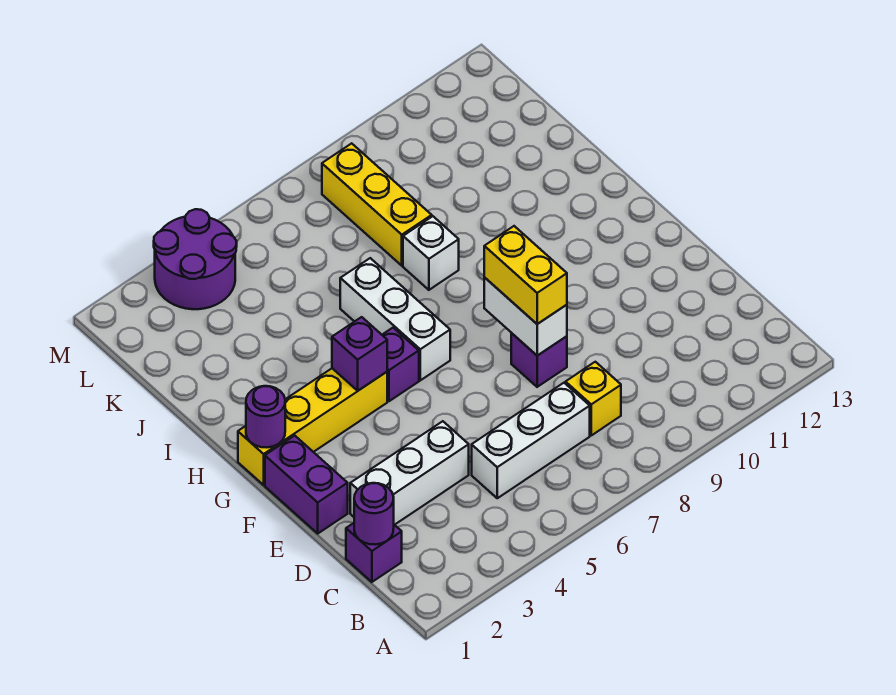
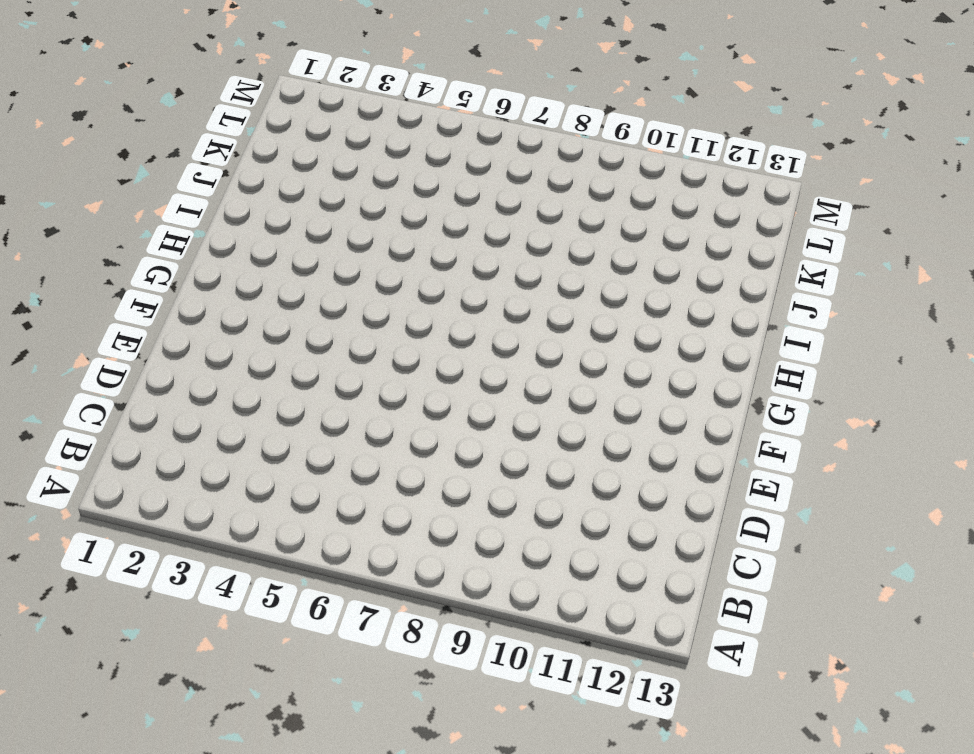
none -> purple brick C1 level 1
none -> white brick C5:C7 level 1
none -> yellow brick C8 level 1

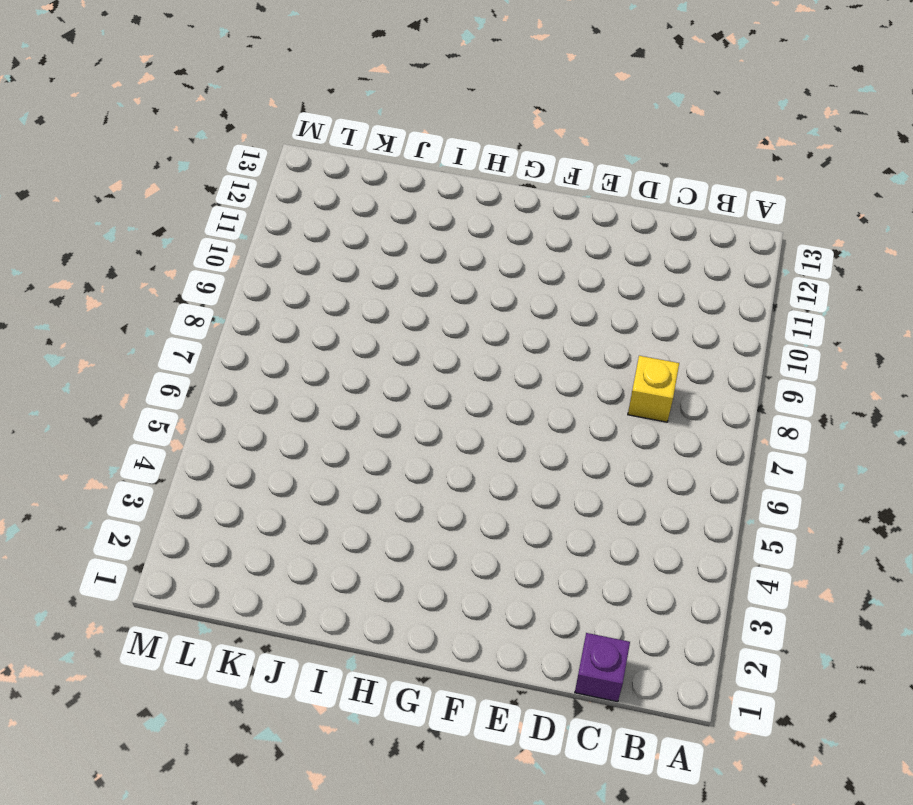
none -> white brick C5:C7 level 1
none -> white brick D2:D4 level 1
none -> purple brick E1:F1 level 1

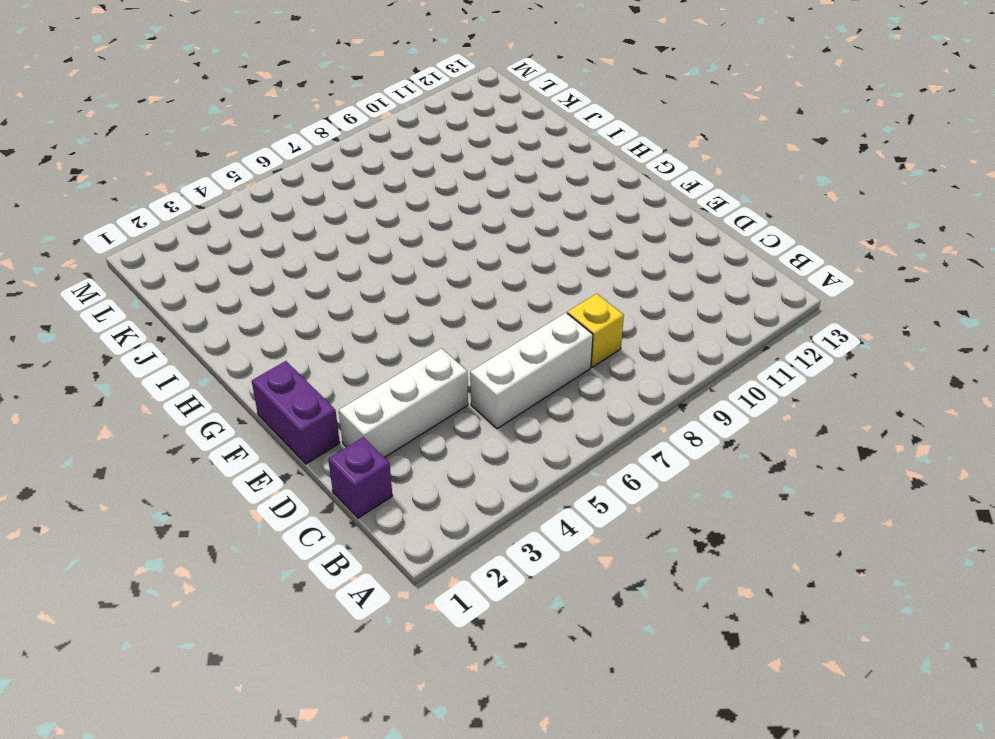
none -> purple brick E8 level 1
none -> yellow brick G1:G4 level 1
none -> purple brick G5 level 1

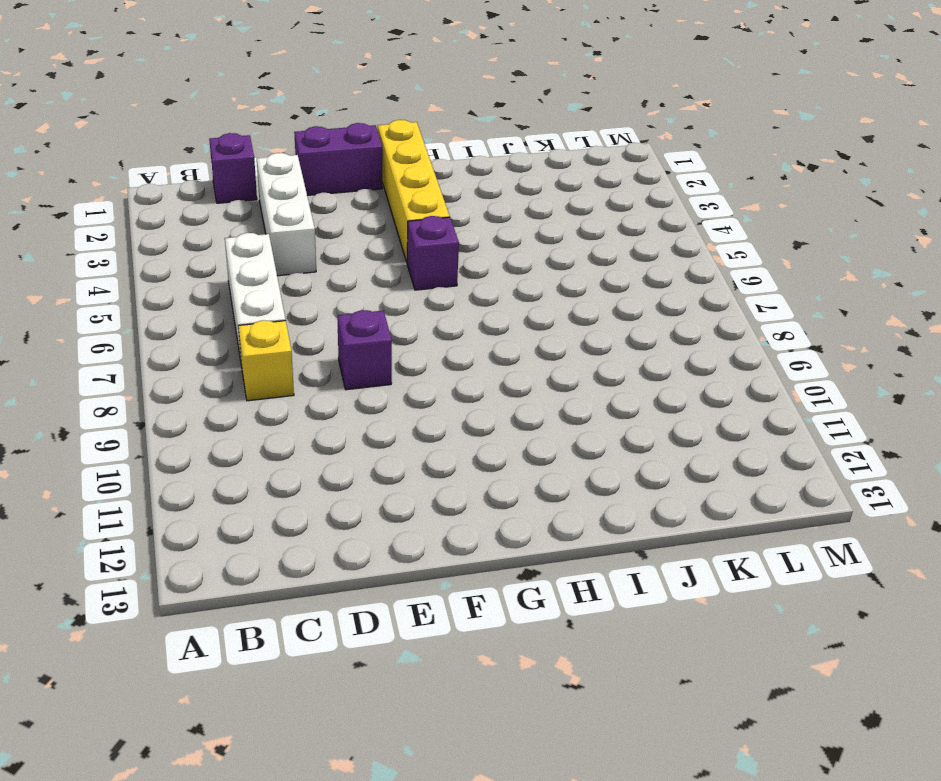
none -> white brick G6:I6 level 1
none -> white brick I8 level 1
none -> yellow brick J8:L8 level 1

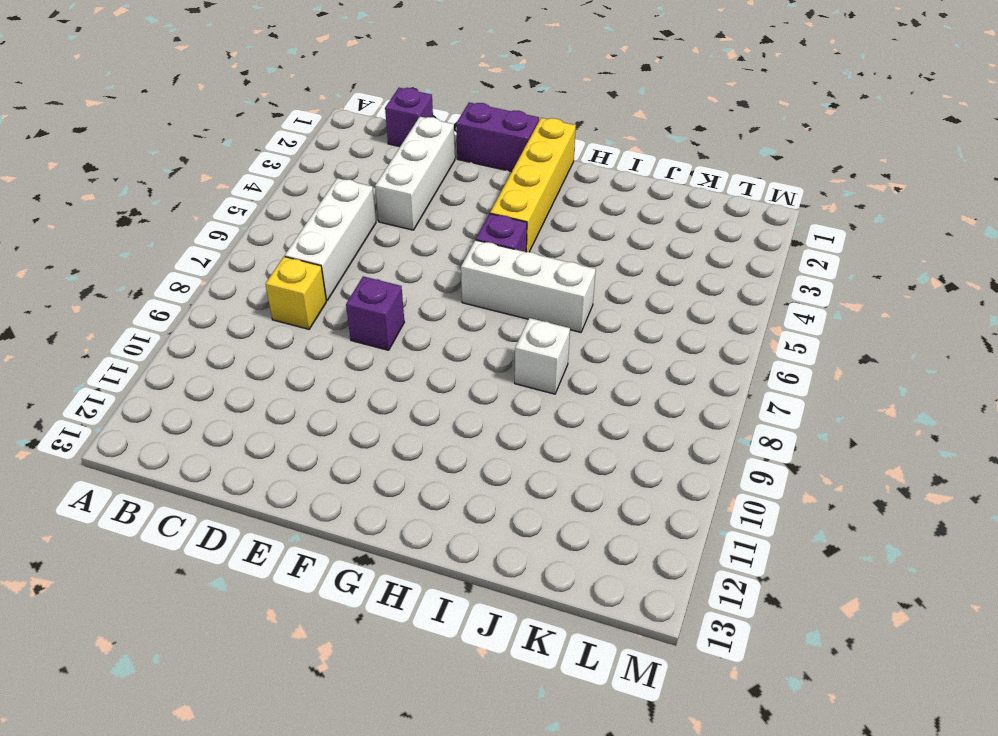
none -> yellow brick J8:L8 level 1
none -> purple round brick L3:M4 level 1
none -> purple round brick C1 level 2

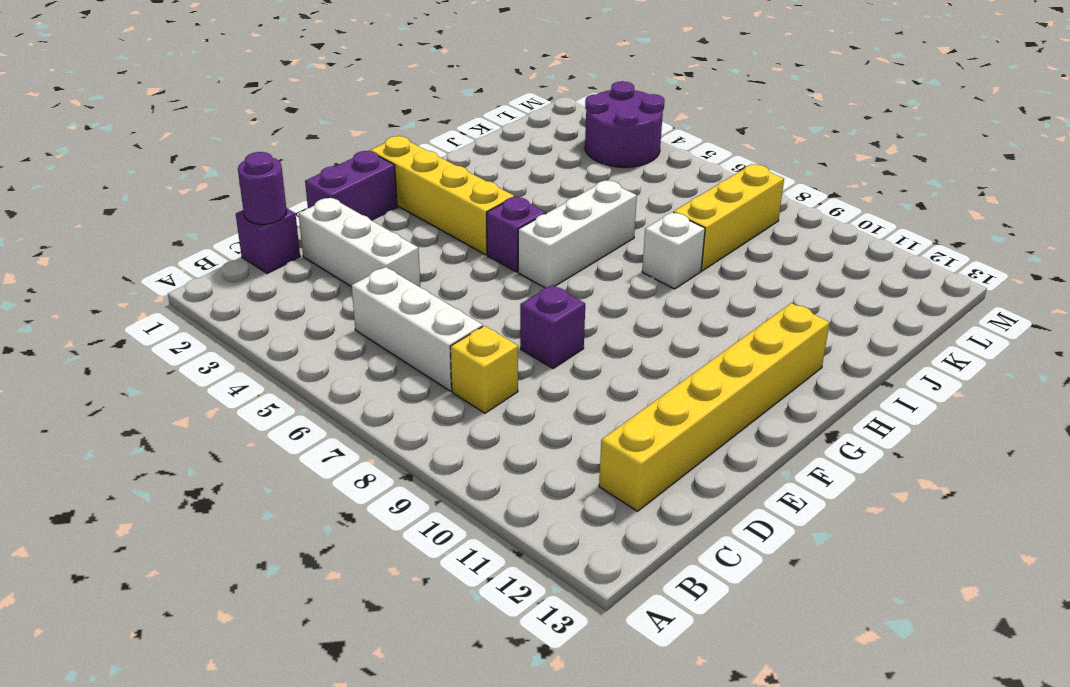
yellow brick C12:H12 level 1 -> none
none -> white brick E8:F8 level 2
none -> purple round brick G1 level 2
none -> purple brick G4 level 2

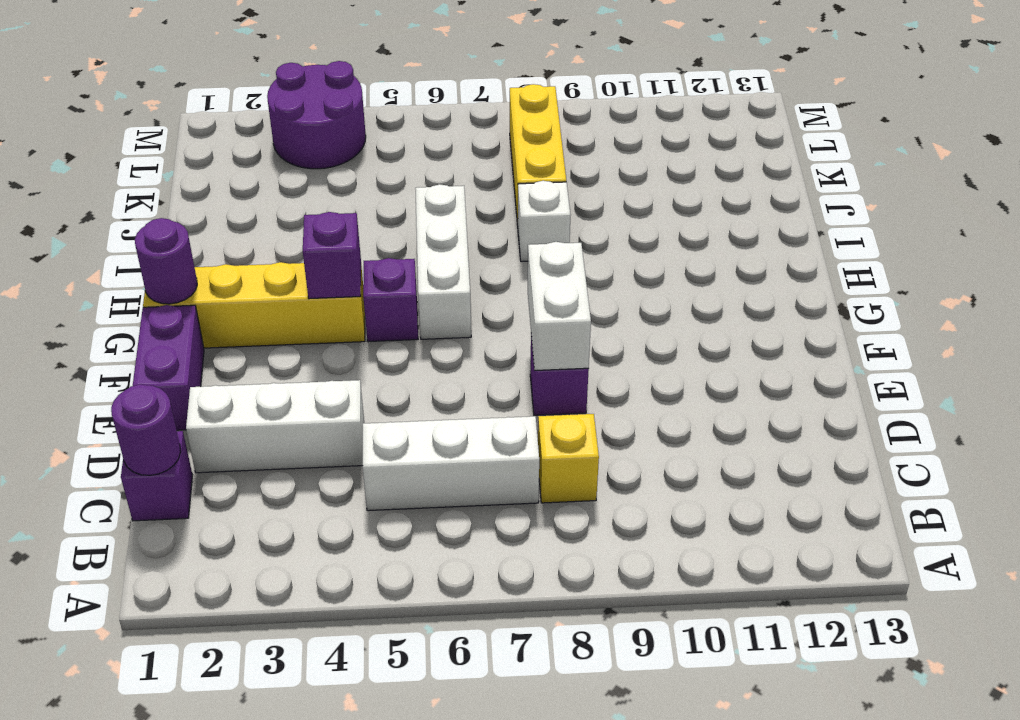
none -> yellow brick E8:F8 level 3

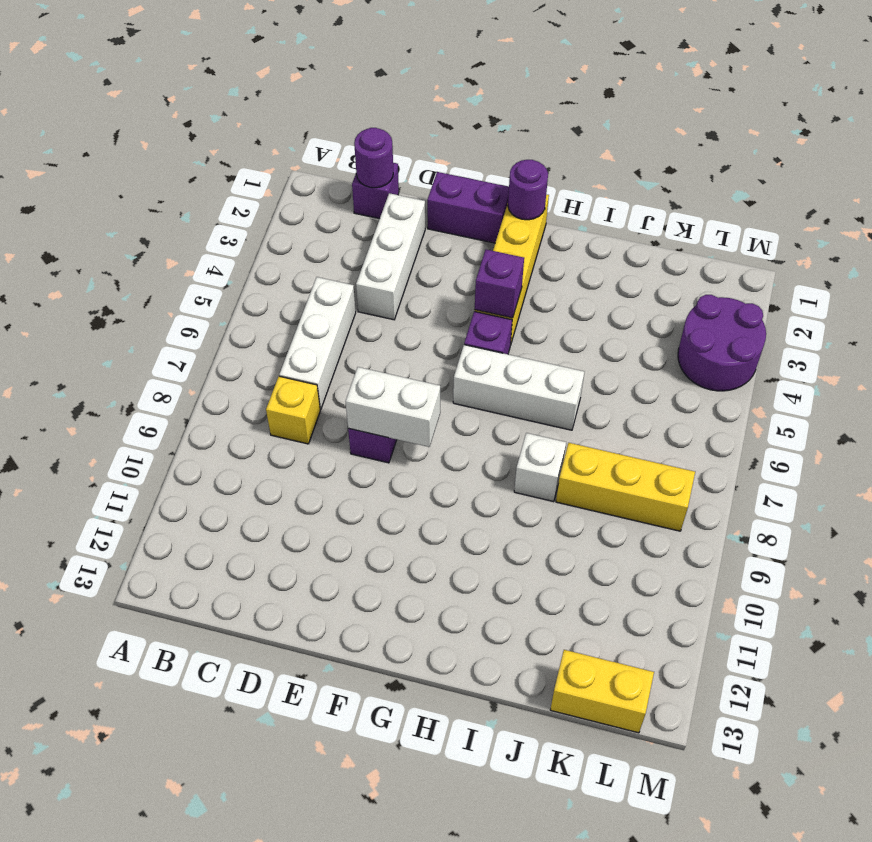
yellow brick K13:L13 level 1 -> yellow brick E8:F8 level 3

